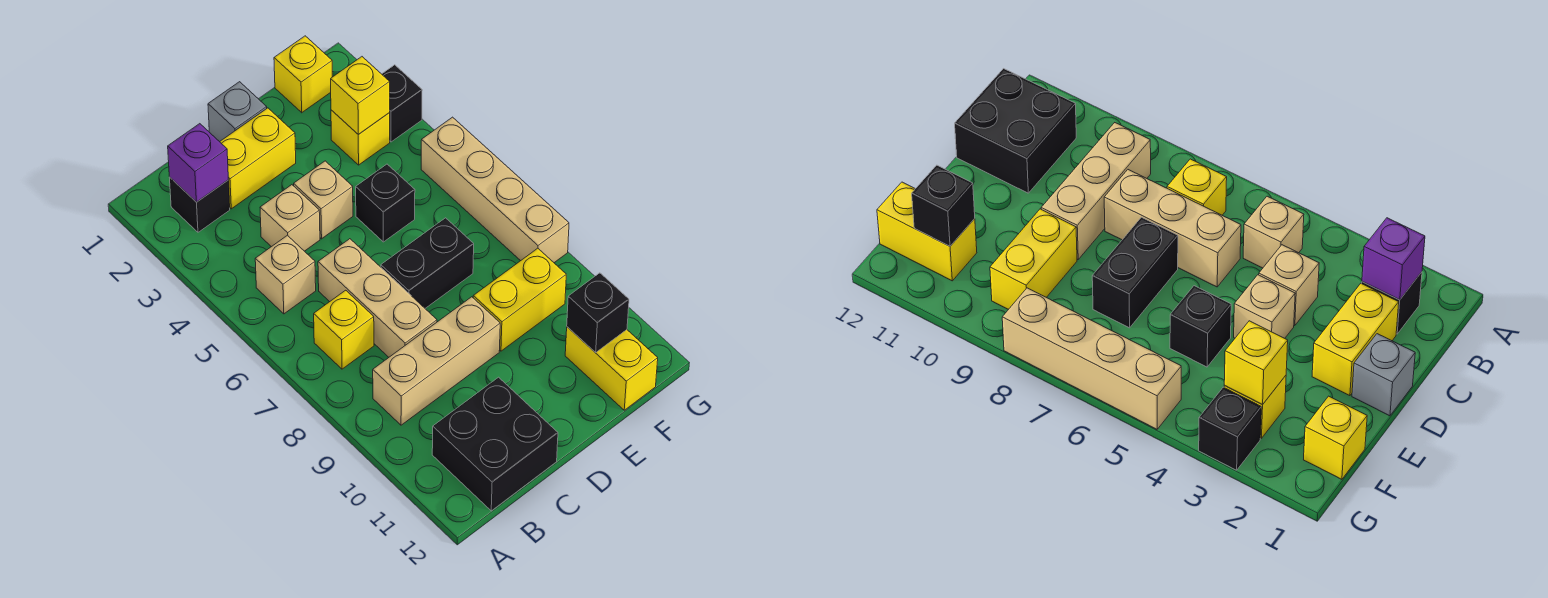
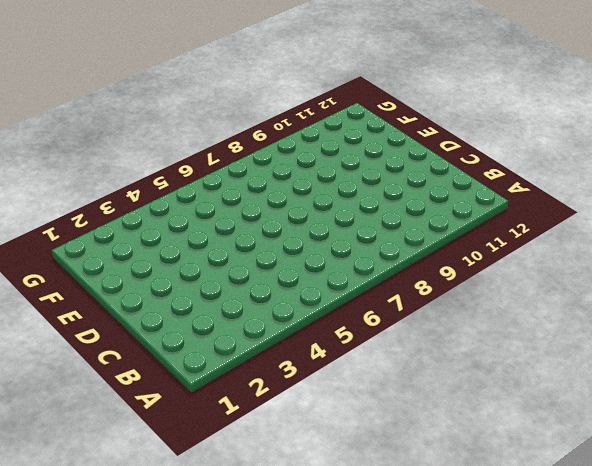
none -> black brick B2 level 1
none -> tan brick B5 level 1
none -> yellow brick B7 level 1

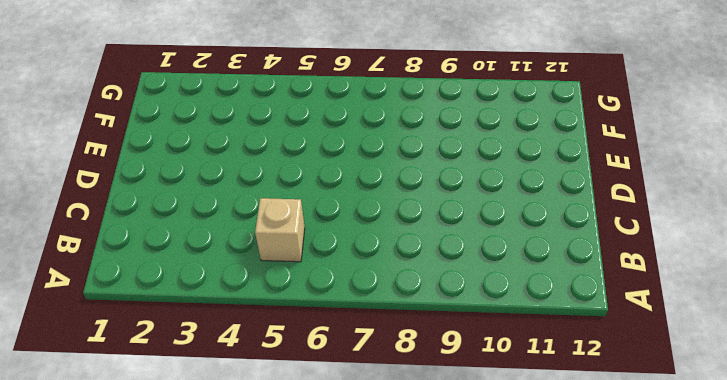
none -> black brick B2 level 1
none -> yellow brick B7 level 1
none -> tan brick B9:D9 level 1

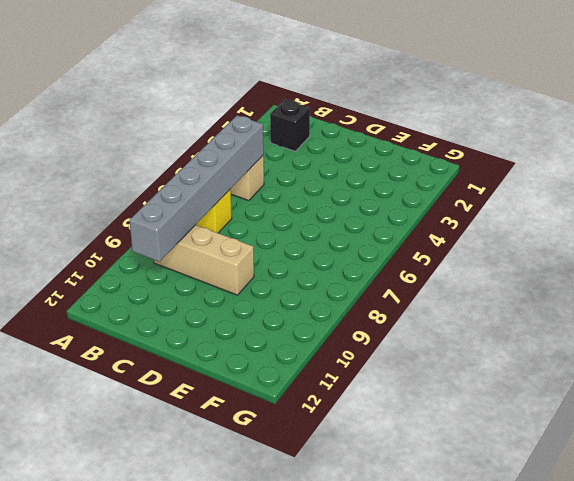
grey brick B5:B10 level 2 -> none
none -> black brick B11:C12 level 1
none -> yellow brick C2:D2 level 1
none -> tan brick C4 level 1

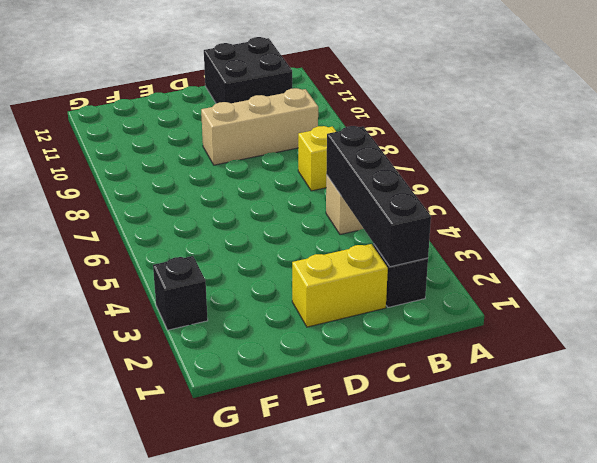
black brick B2:B5 level 2 -> purple brick B2 level 2
none -> tan brick C4 level 1
none -> tan brick C6:C8 level 1
none -> grey brick D1 level 1

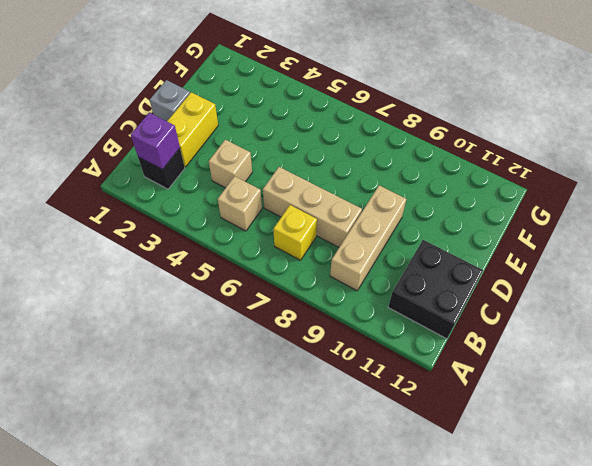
none -> tan brick D4 level 1
none -> black brick D7:E7 level 1
none -> black brick E5 level 1

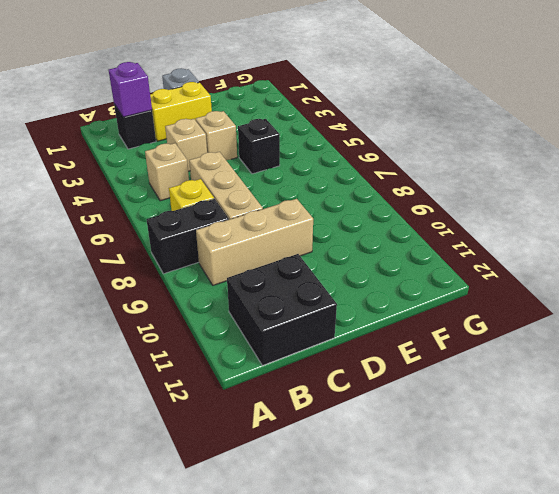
black brick A8:B8 level 1 -> black brick D7:E7 level 1
none -> yellow brick E9:F9 level 1
none -> yellow brick F1 level 1
none -> yellow brick F3 level 1

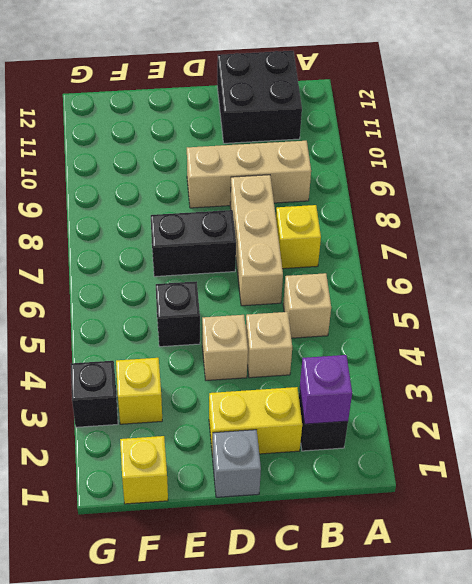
none -> yellow brick E9:F9 level 1
none -> yellow brick F11:F12 level 1
none -> tan brick G5:G8 level 1

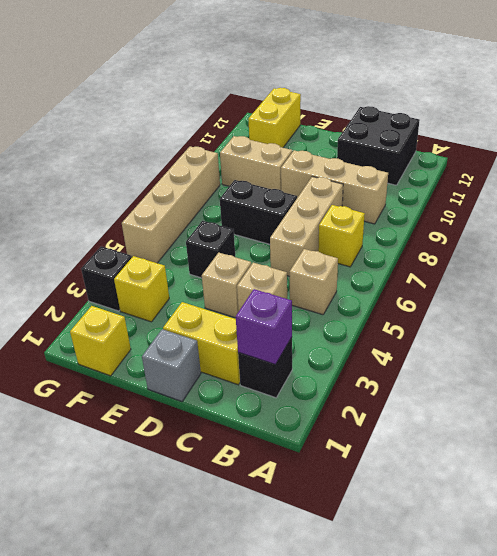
tan brick E9:F9 level 1 -> yellow brick E9:F9 level 1
none -> yellow brick F3 level 2
none -> black brick F11 level 2

